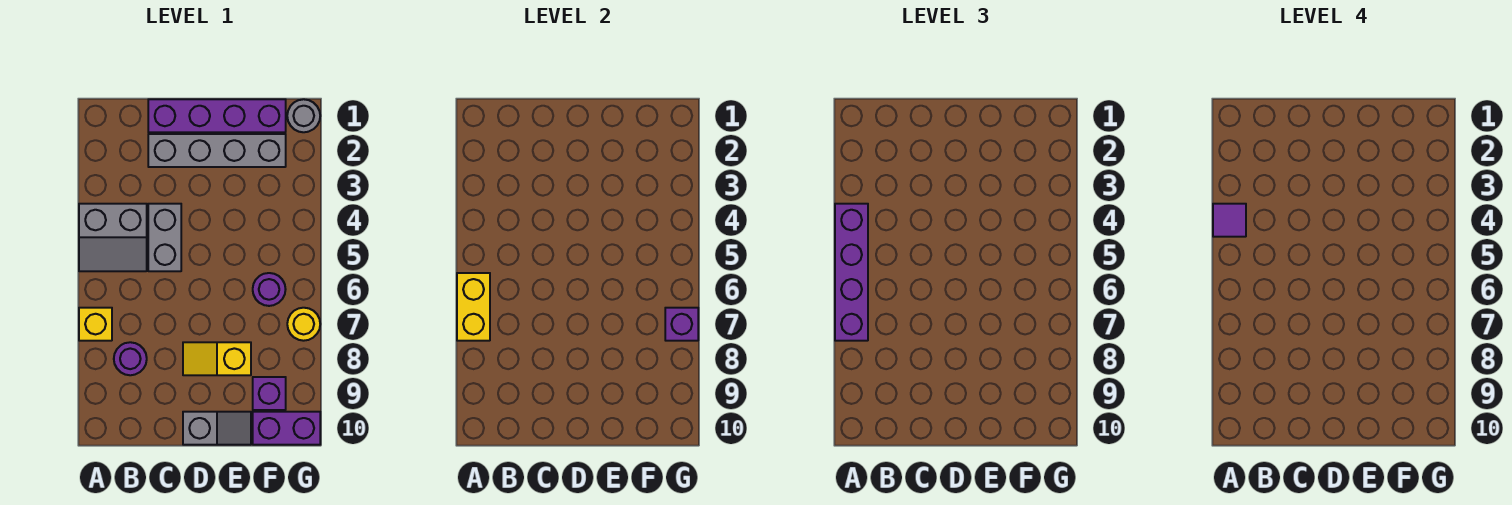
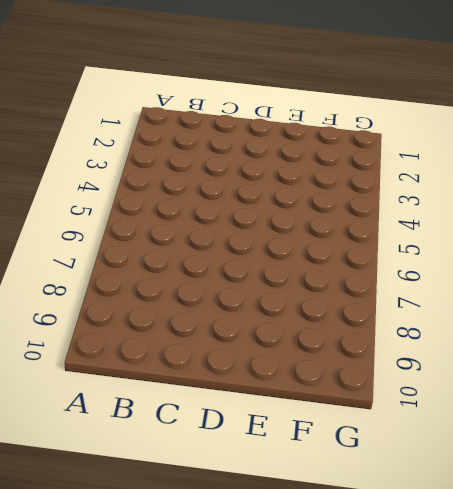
none -> grey slope A4:B5 level 1 top 4
none -> yellow brick A7 level 1
none -> purple round brick B8 level 1

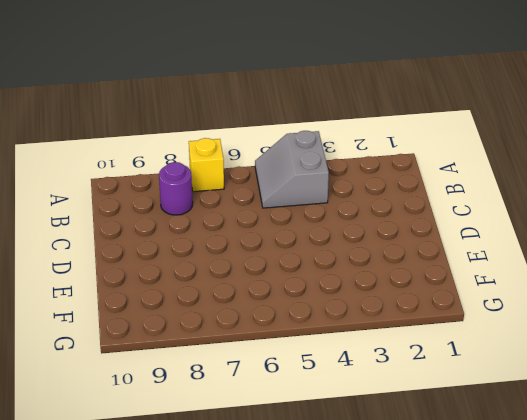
none -> purple brick C1:F1 level 1
none -> grey brick C2:F2 level 1
none -> grey brick C4:C5 level 1

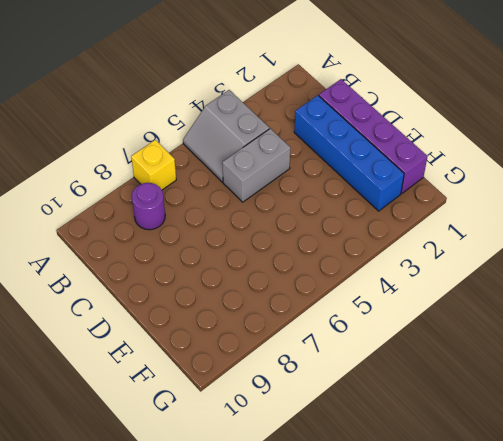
blue brick C2:F2 level 1 -> grey brick C2:F2 level 1
none -> yellow slope D8:E8 level 1 top E
none -> grey slope D10:E10 level 1 top D
none -> purple round brick F6 level 1

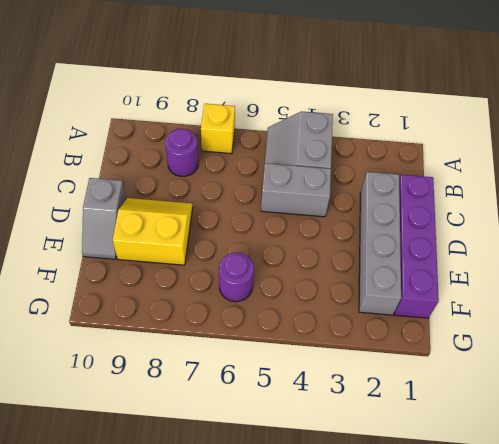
yellow slope D8:E9 level 1 top E -> yellow slope D8:E8 level 1 top E
none -> purple brick F9 level 1
none -> purple brick F10:G10 level 1
none -> grey round brick G1 level 1

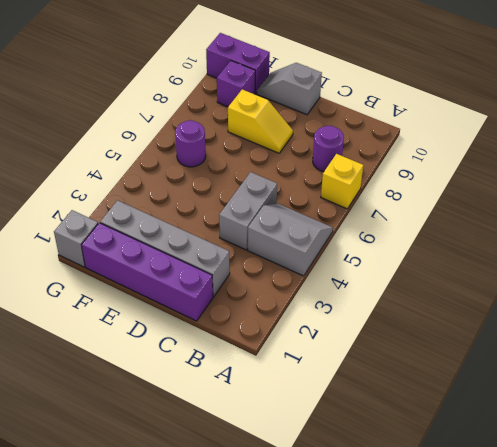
grey brick G1 level 1 -> grey round brick G1 level 1
none -> yellow round brick G7 level 1
none -> yellow brick A6:A7 level 2
none -> purple brick G7 level 2

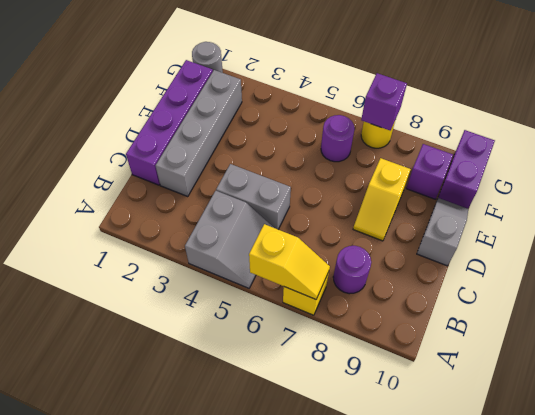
yellow slope A6:A7 level 2 top 6 -> yellow brick A6:A7 level 2
none -> purple brick A4:A7 level 3
none -> purple tile A4 level 4

